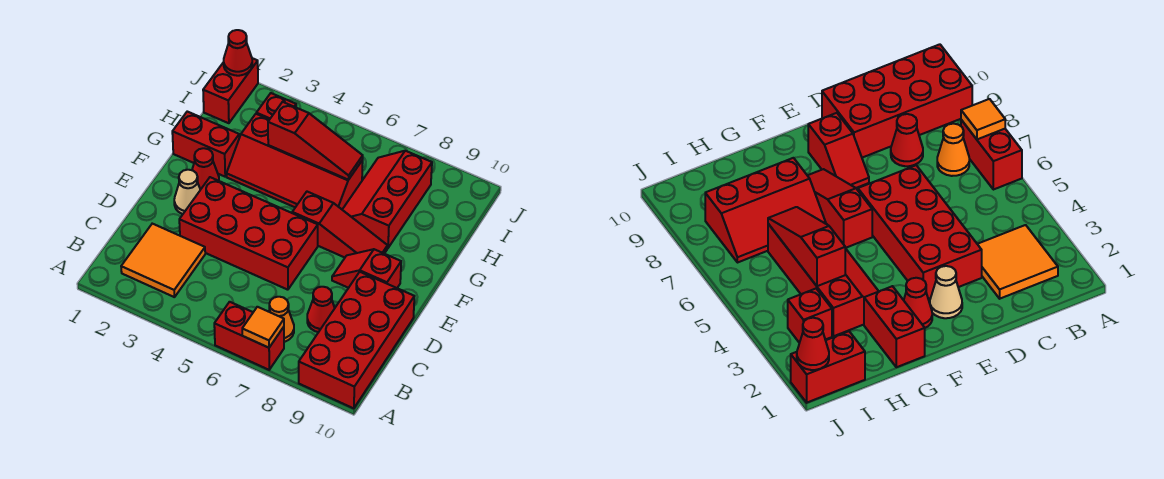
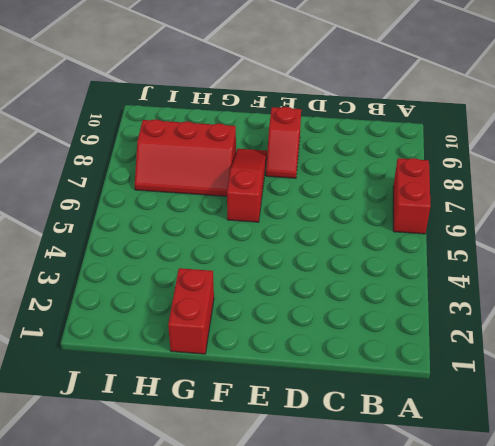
none -> red brick A9:D10 level 1
none -> orange tile B2:C3 level 1
none -> orange cone B7 level 1

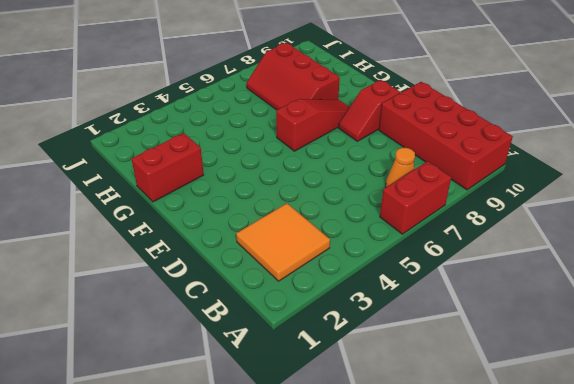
none -> red cone C8 level 1
none -> red brick D3:E6 level 1
none -> tan cone E2 level 1

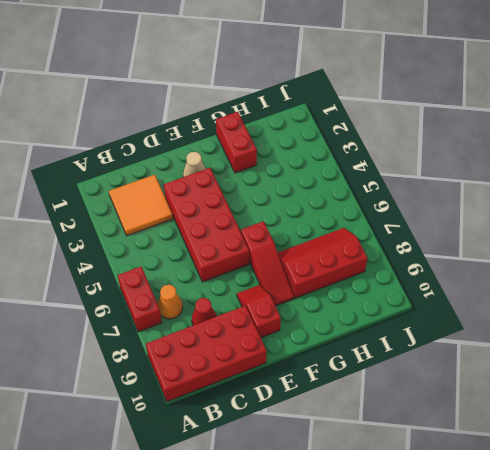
none -> red cone F2 level 1
none -> red slope G3:H6 level 1 top H
none -> red brick I1:J1 level 1

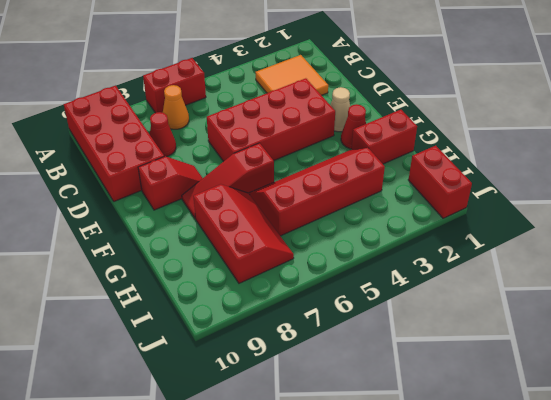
none -> red brick I3 level 1
none -> orange tile A7 level 2
none -> red slope H4:H6 level 2 top 4

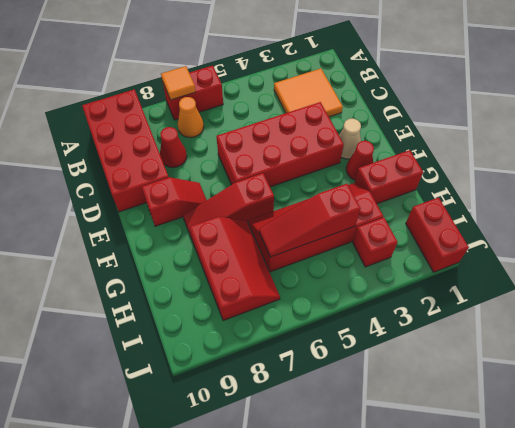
none -> red cone J1 level 2

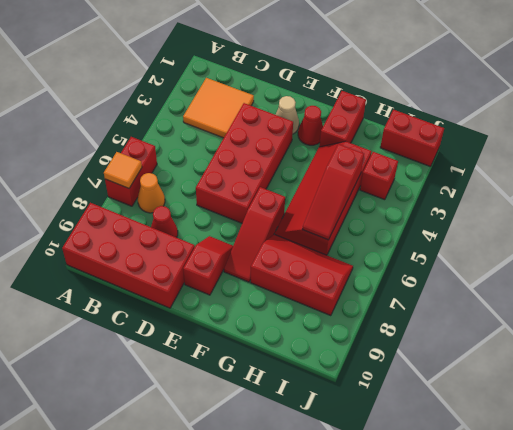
none -> red cone J1 level 2

